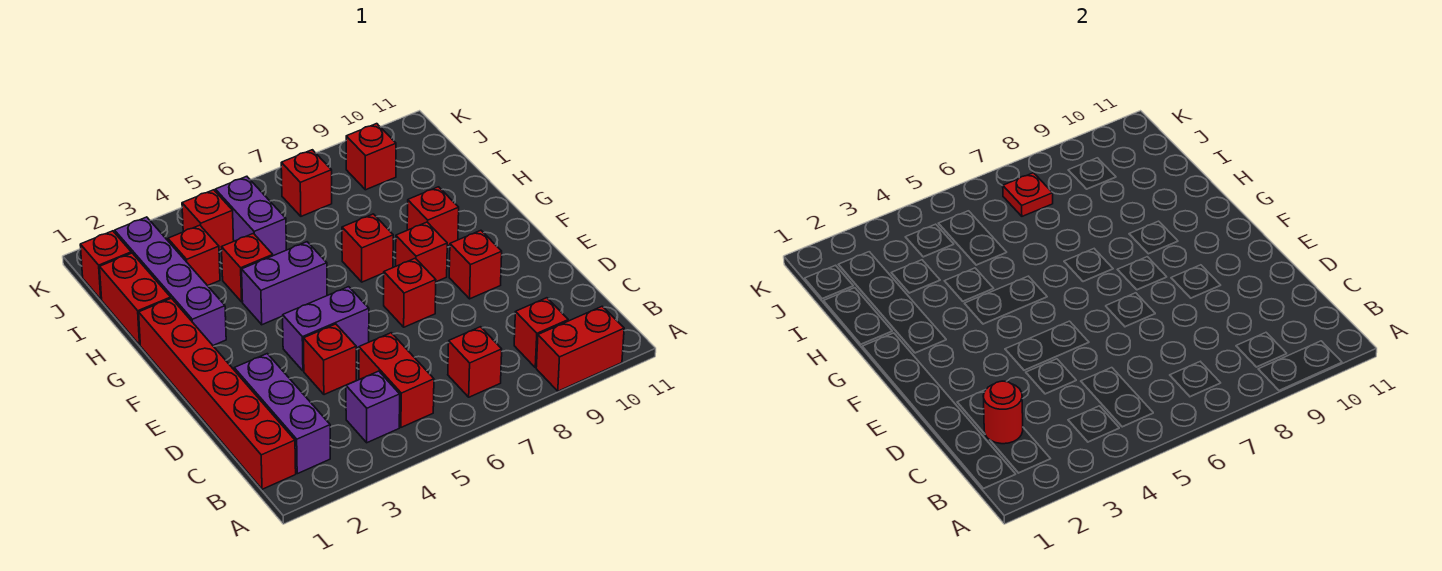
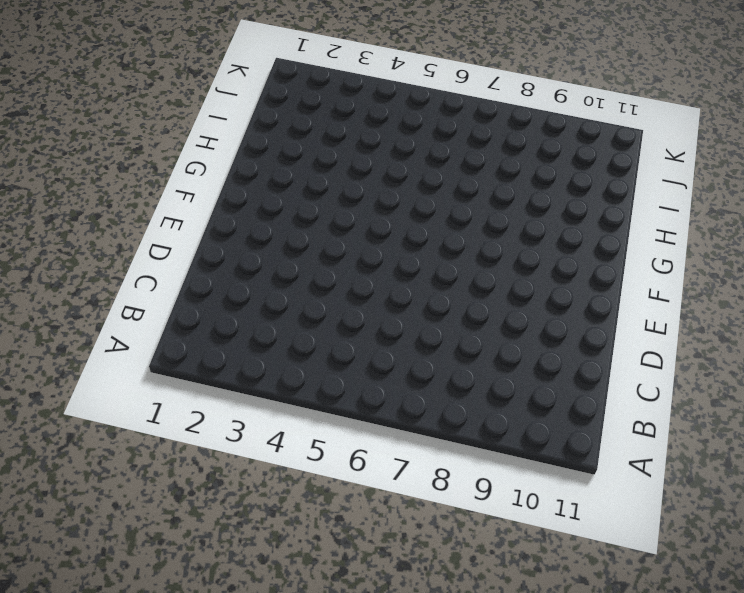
none -> red brick A9:A10 level 1
none -> red brick B1:G1 level 1
none -> purple brick B2:D2 level 1

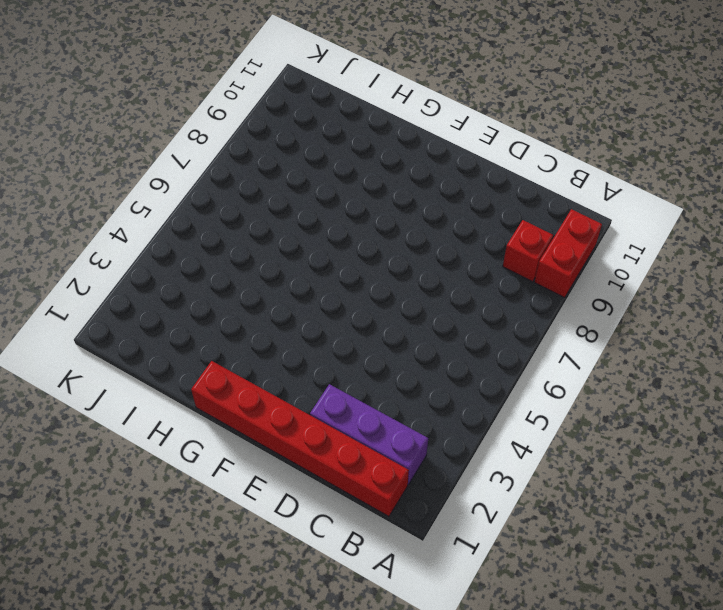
none -> purple brick B4 level 1
none -> red brick B5:C5 level 1
none -> red brick B7 level 1

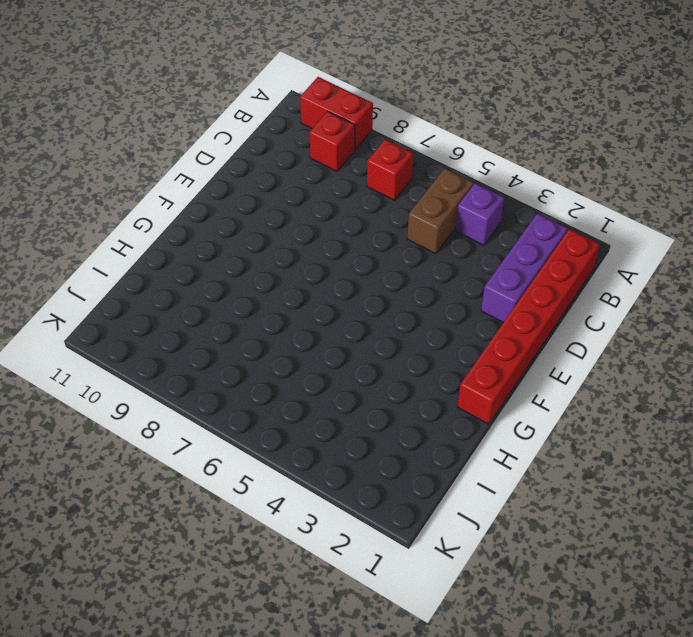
brown brick B5:C5 level 1 -> red brick B5:C5 level 1
none -> red brick D4 level 1
none -> purple brick E4:E5 level 1
none -> red brick E7 level 1

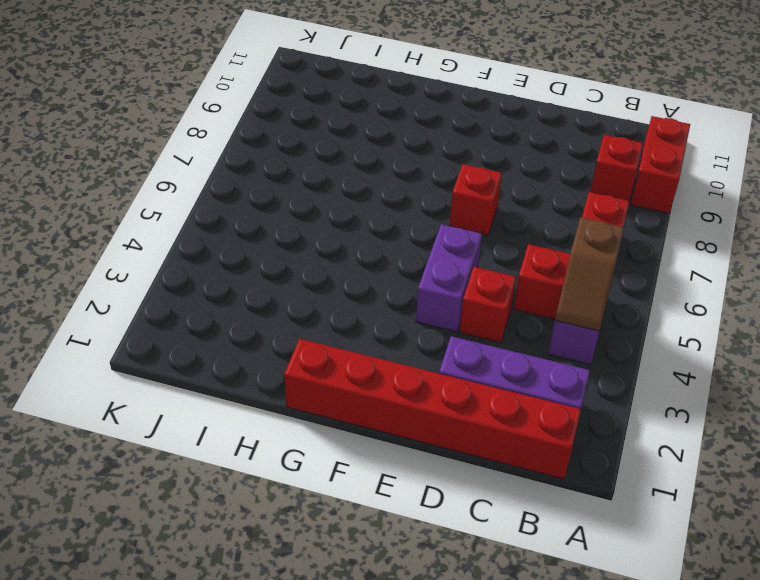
brown slope B4:B5 level 2 top 5 -> none
none -> red brick E9 level 1
none -> red brick F8 level 1
none -> purple brick G2:J2 level 1

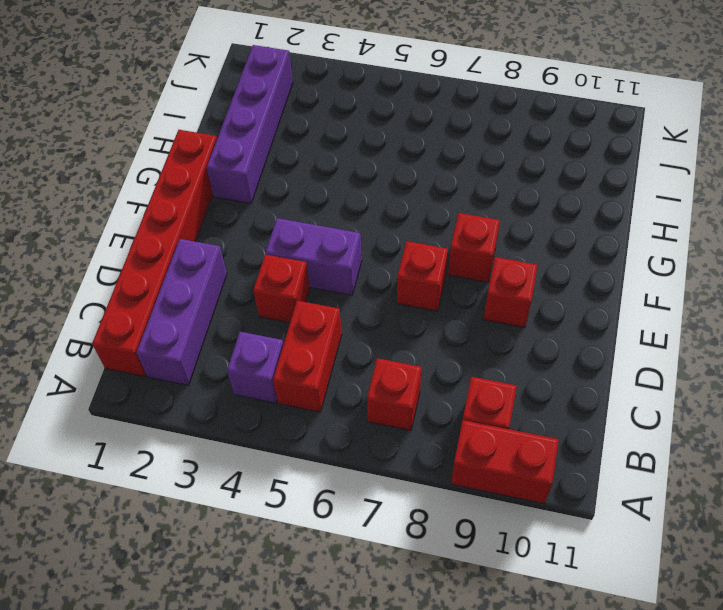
none -> purple brick G4:G5 level 1
none -> red brick G7 level 1
none -> red brick G9 level 1

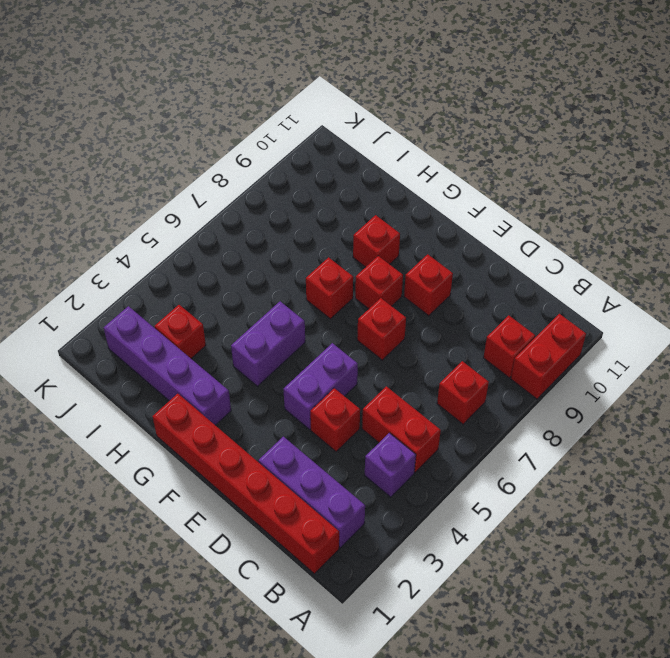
none -> red brick H1:I1 level 1
none -> red brick H4 level 1
none -> purple brick I5:J5 level 1

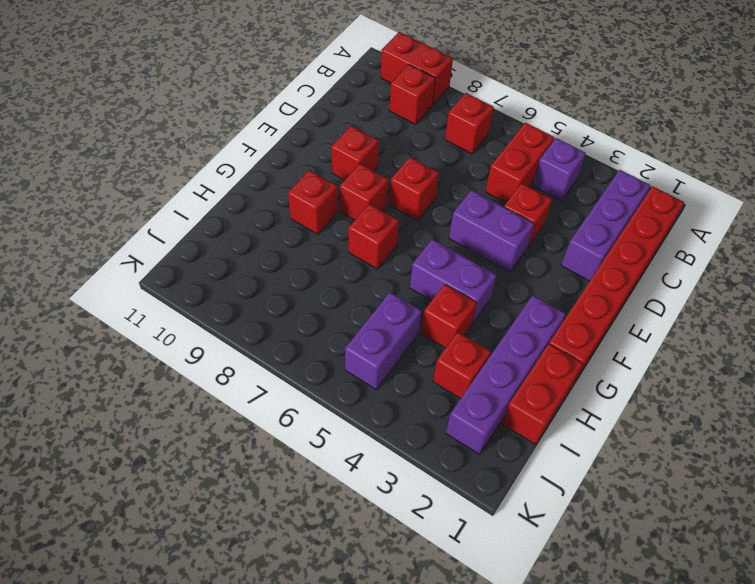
none -> red brick J1 level 1
none -> red brick J4 level 1
none -> red brick J7 level 1

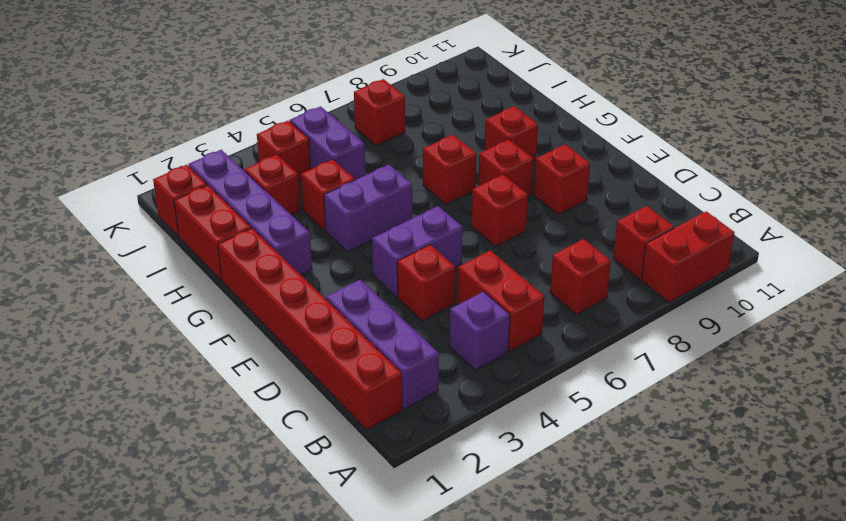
none -> red brick J9 level 1
none -> red round brick C2 level 2
none -> red plate J7 level 2

